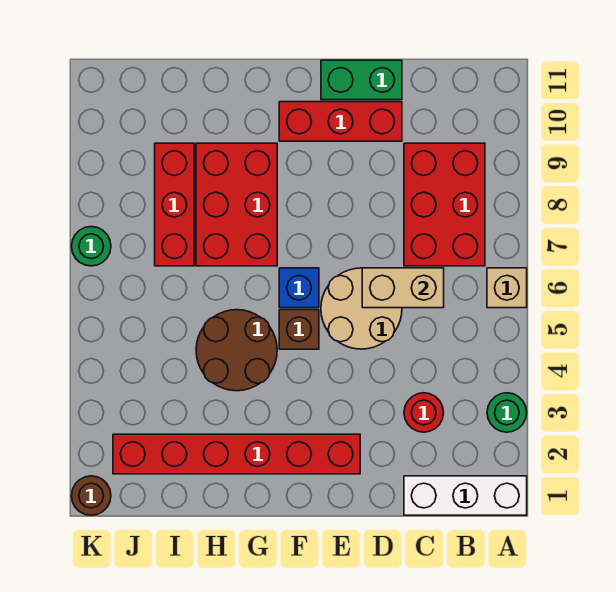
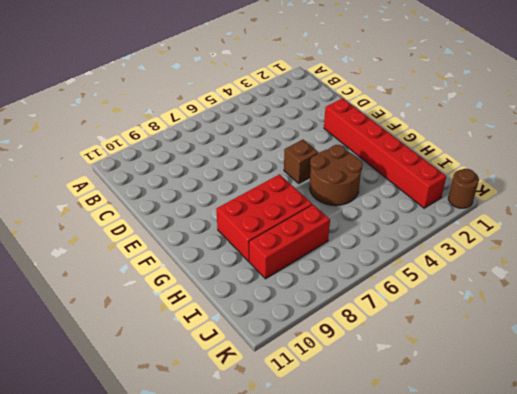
none -> white brick A1:C1 level 1
none -> green round brick A3 level 1
none -> tan brick A6 level 1

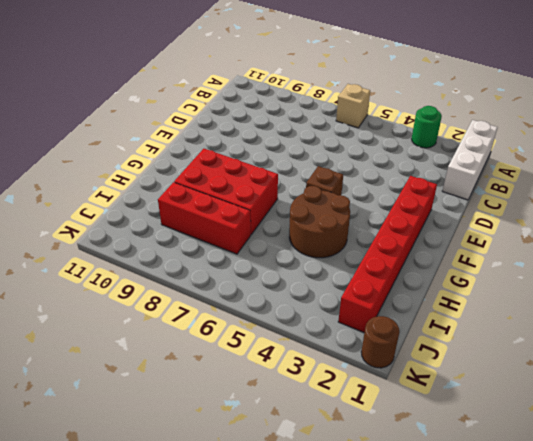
none -> red brick B7:C9 level 1
none -> red round brick C3 level 1
none -> tan round brick D5:E6 level 1

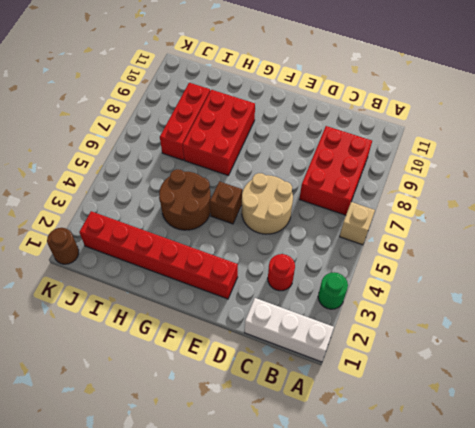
none -> red brick D10:F10 level 1
none -> green brick D11:E11 level 1
none -> blue brick F6 level 1

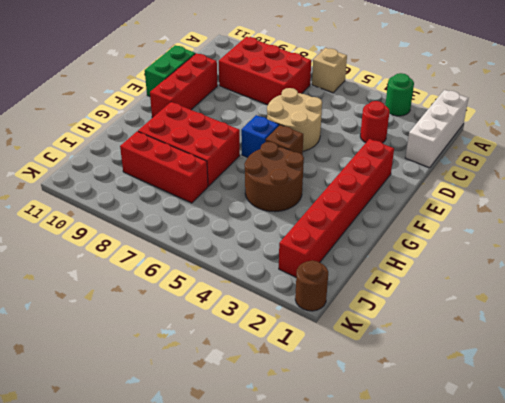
none -> green round brick K7 level 1
none -> tan brick C6:D6 level 2

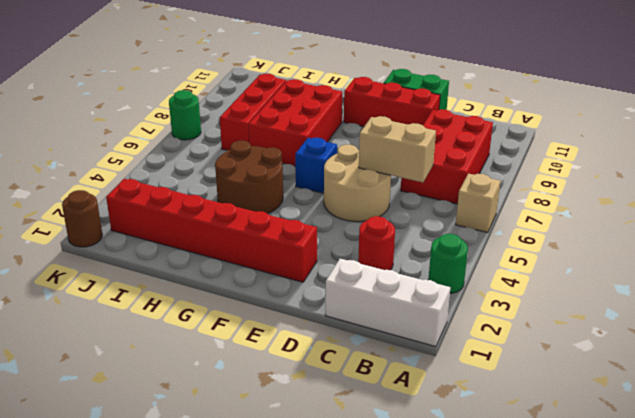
none -> brown brick F5 level 1

